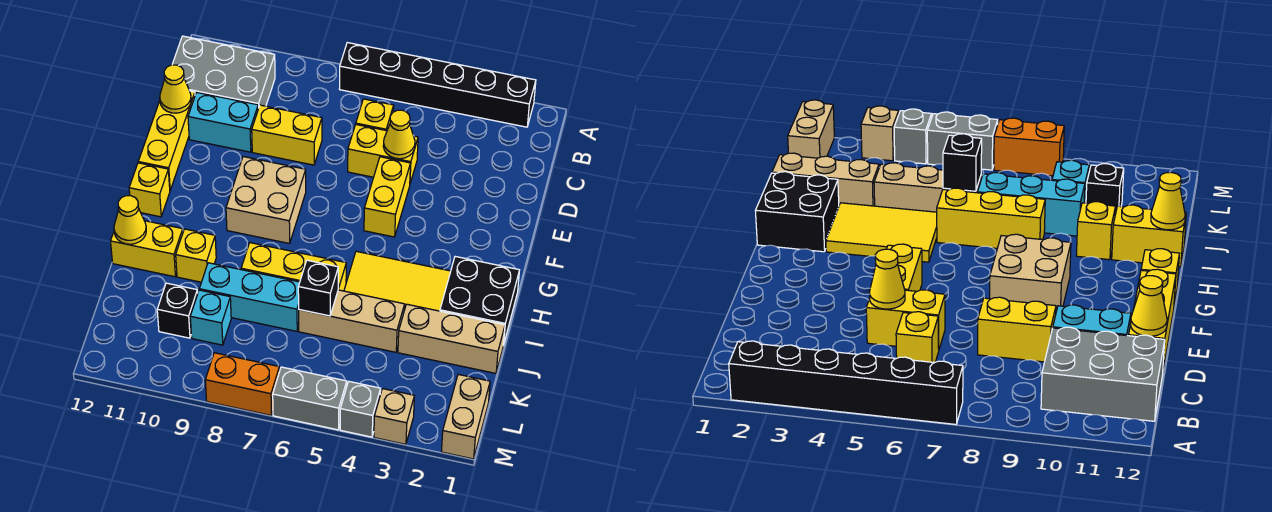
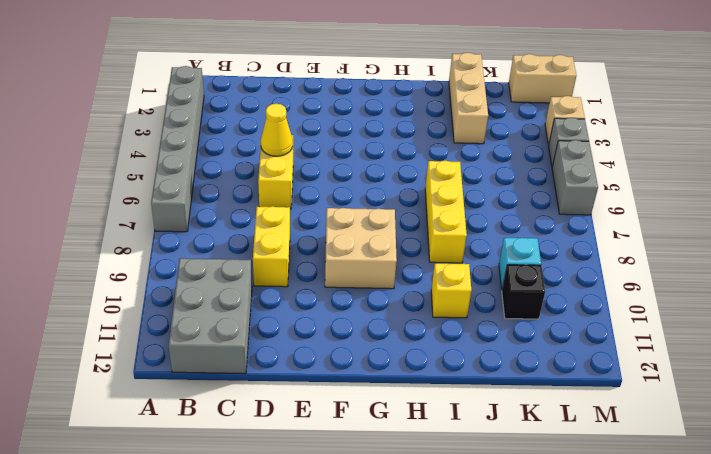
grey brick A2:A7 level 1 -> black brick A2:A7 level 1
none -> yellow brick C6 level 1
none -> cyan brick D10:D11 level 1
none -> yellow brick D12:F12 level 1

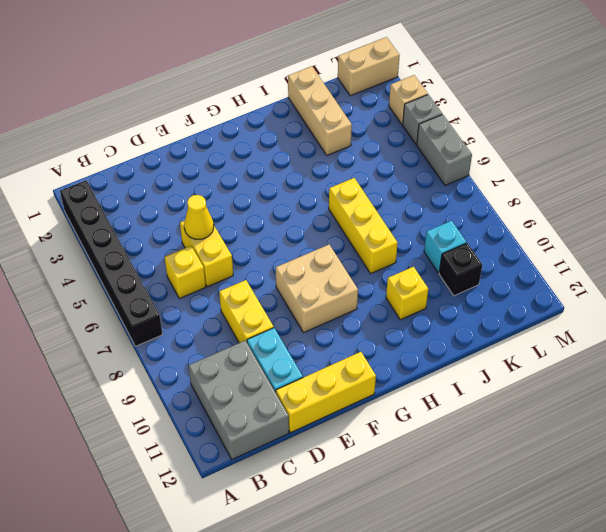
none -> yellow brick E5:F5 level 1
none -> yellow brick G12 level 1
none -> black brick H1:I2 level 1

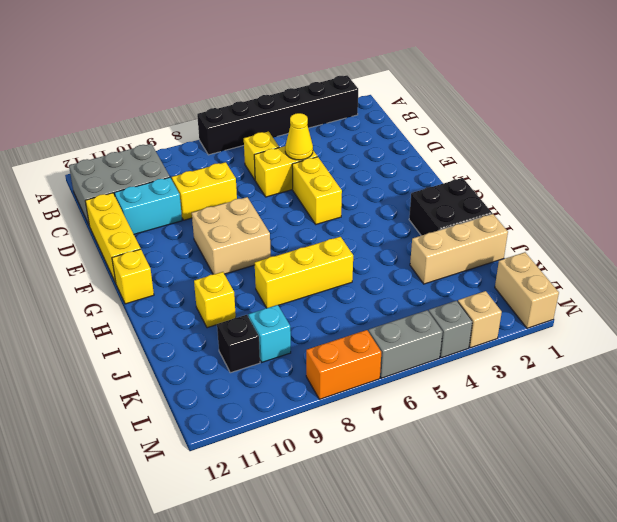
none -> yellow tile H3:I5 level 1
none -> yellow brick I11:I12 level 1
none -> tan brick J4:J6 level 1

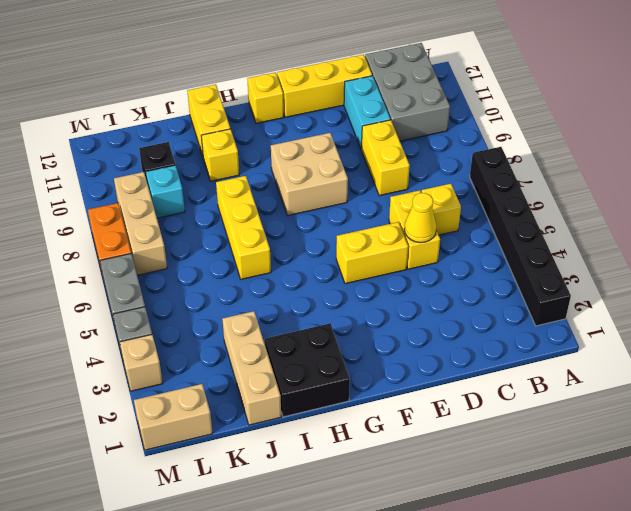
tan brick L7:L9 level 1 -> tan brick J4:J6 level 1
none -> yellow tile H3:I5 level 1
none -> cyan brick J7:J9 level 1
none -> yellow cone D12 level 2

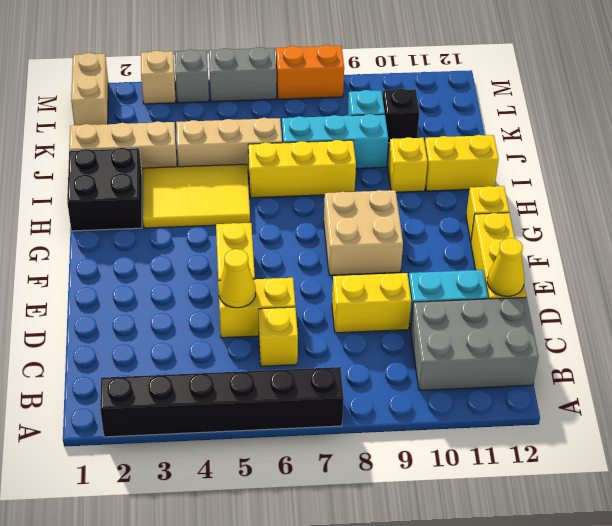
none -> yellow cone I12 level 2
none -> black brick J6 level 2

